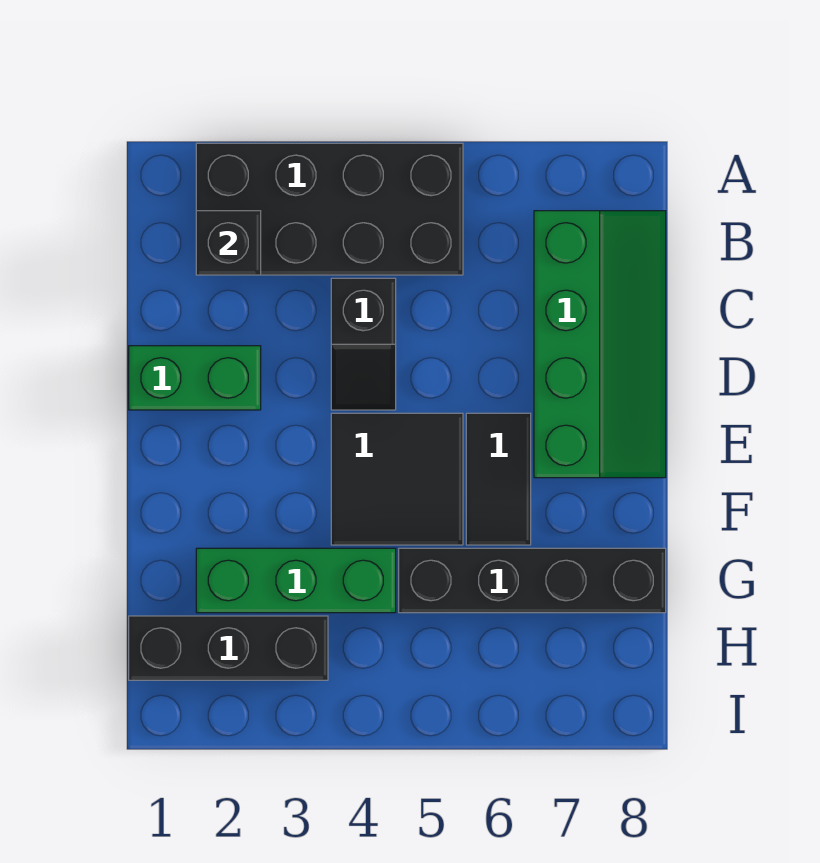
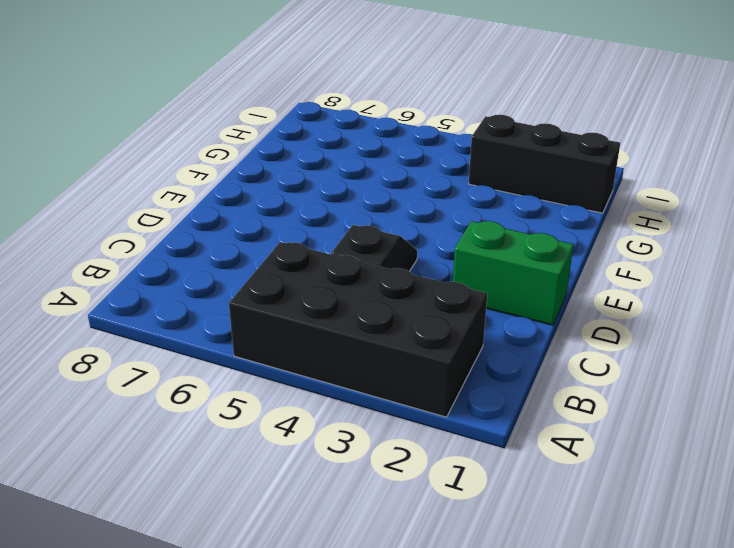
none -> green slope B7:E8 level 1 top 7
none -> black tile E4:F5 level 1

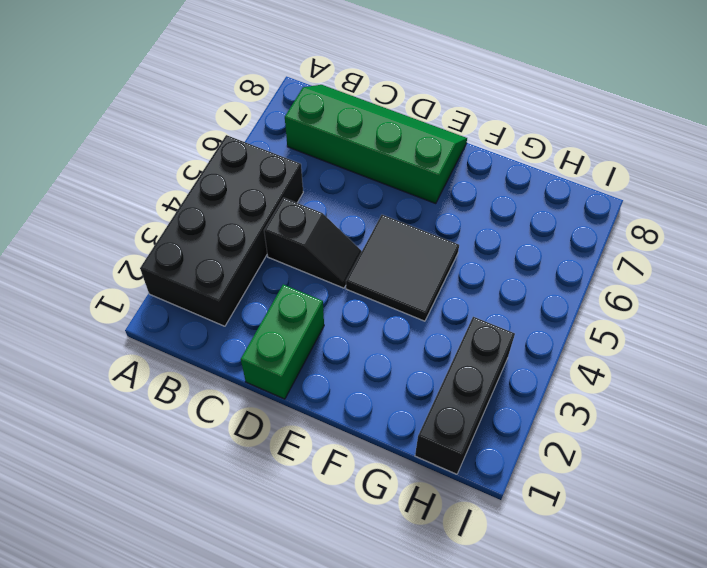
none -> black tile E6:F6 level 1
none -> green brick G2:G4 level 1

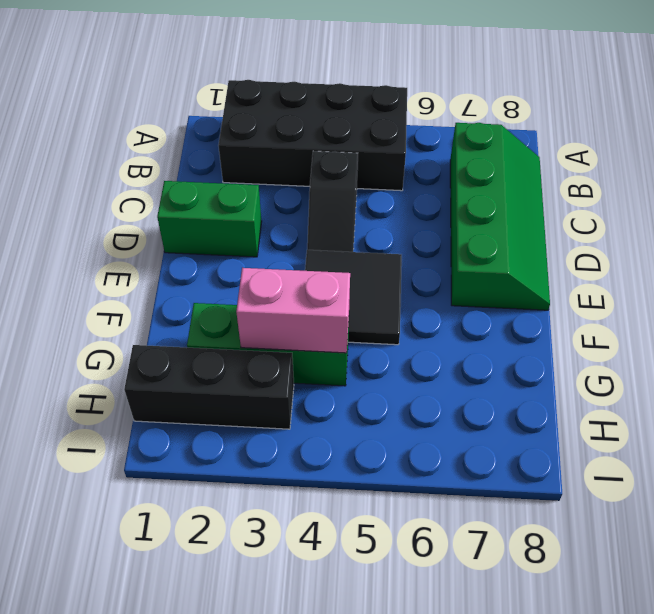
pink brick G3:G4 level 2 -> none
none -> black tile E6:F6 level 1
none -> black brick G5:G8 level 1

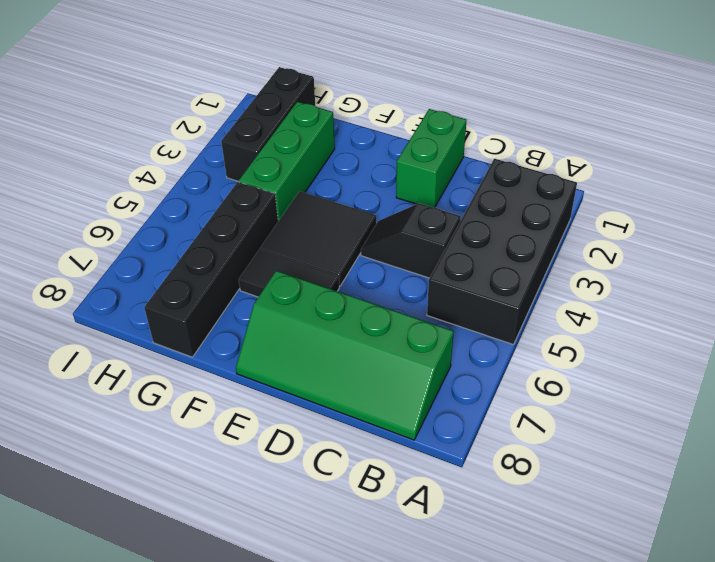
none -> black brick B2 level 2

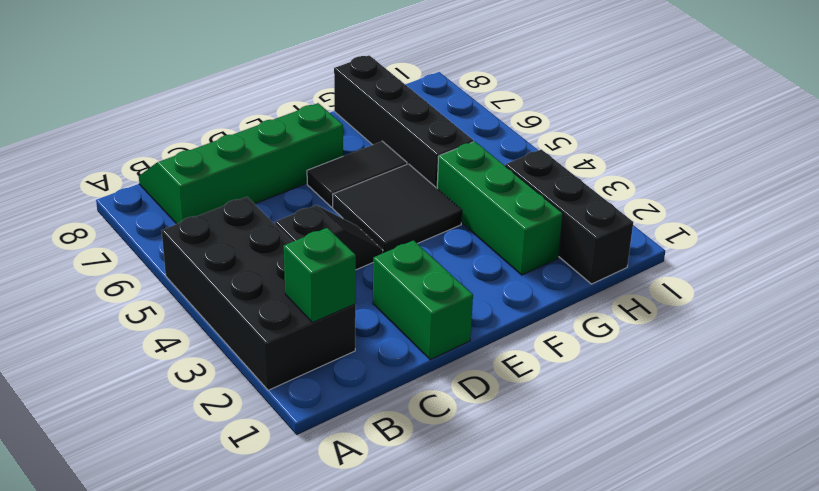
green brick B2 level 2 -> black brick B2 level 2

